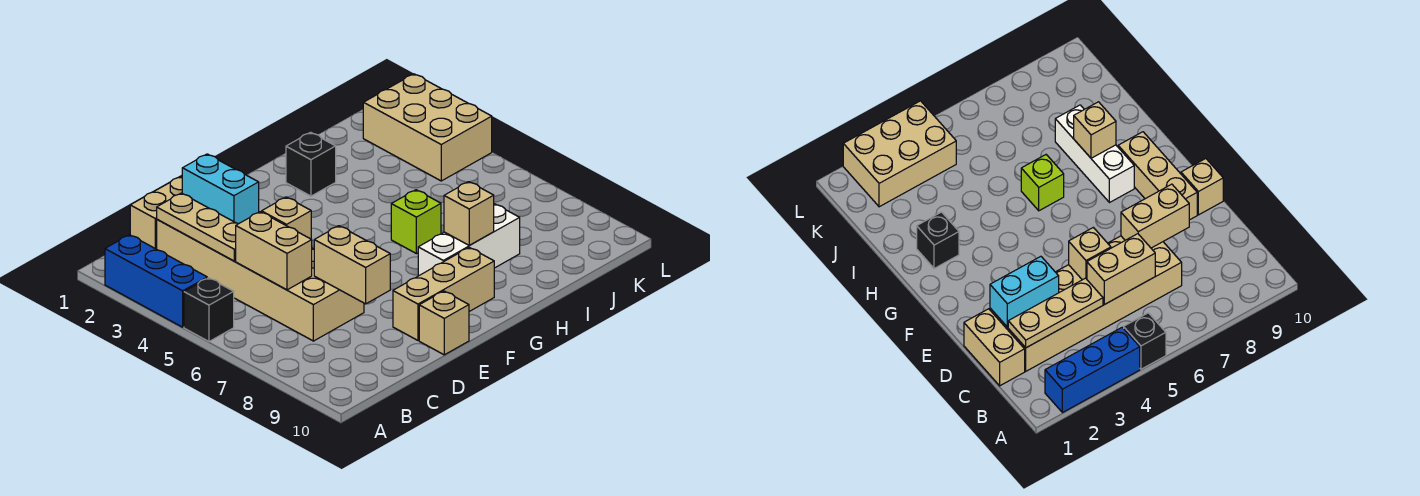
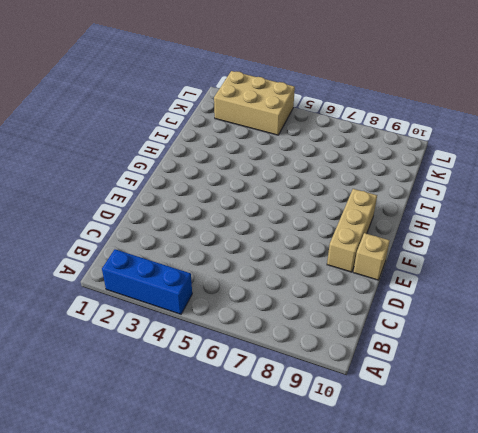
none -> black brick A5 level 1
none -> tan brick C1:D1 level 1
none -> tan brick C2:D7 level 1

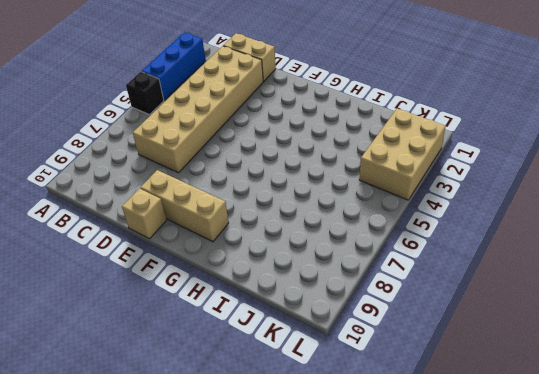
none -> white brick G8:I8 level 1
none -> black brick H2 level 1
none -> lime brick H6 level 1

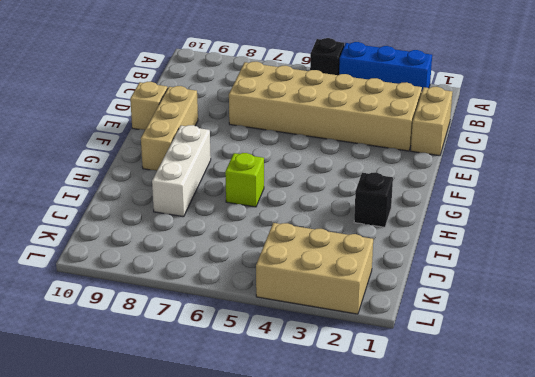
none -> tan plate C2:C4 level 2
none -> tan brick C5:C6 level 2
none -> cyan brick D2:D3 level 2

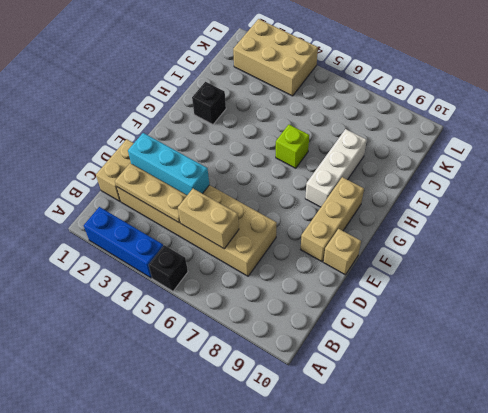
cyan brick D2:D4 level 2 -> cyan brick D2:D3 level 2
none -> tan brick D5 level 2
none -> tan brick D7:D8 level 2
none -> tan brick H8 level 2

